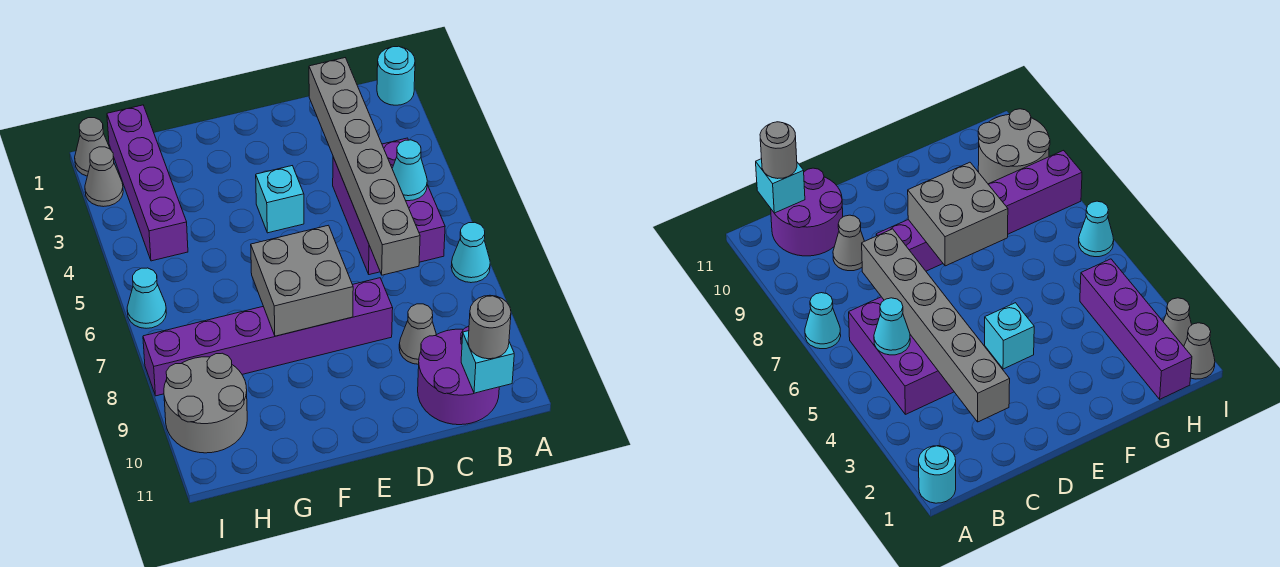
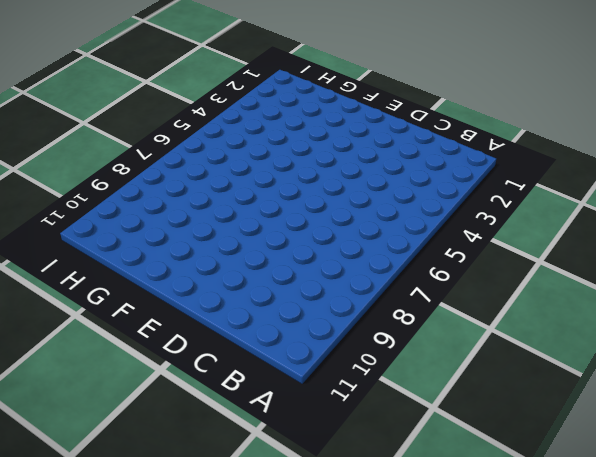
none -> cyan round brick A1 level 1
none -> cyan cone A7 level 1
none -> purple brick B4:C6 level 1

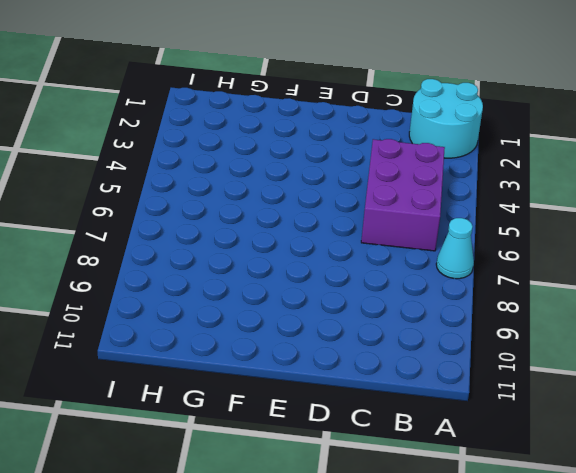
cyan round brick A1:B2 level 1 -> cyan round brick A1 level 1
none -> purple round brick B10:C11 level 1
none -> grey cone C9 level 1
none -> purple brick D8:I8 level 1

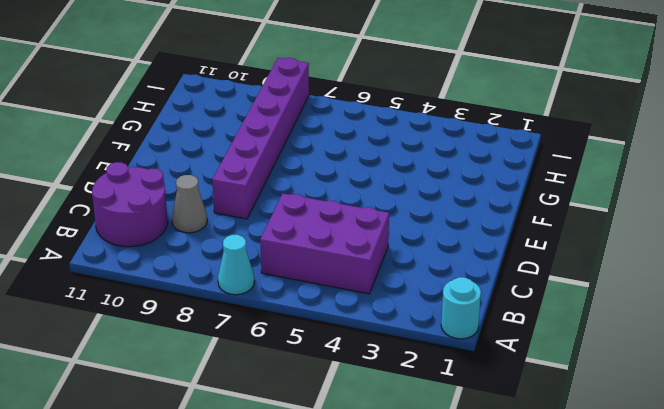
none -> cyan brick E4 level 1
none -> purple brick H1:H4 level 1
none -> grey round brick H9:I10 level 1

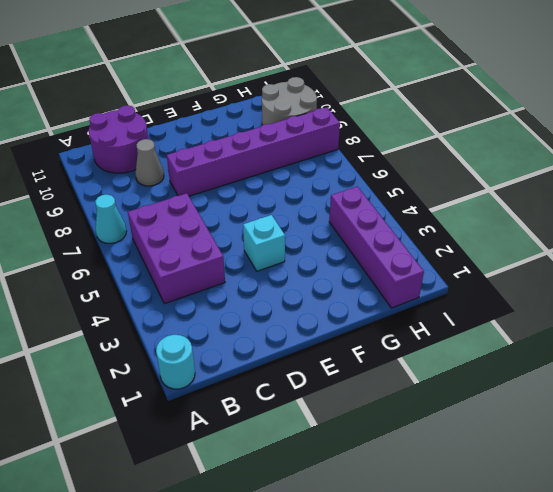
none -> grey cone I1 level 1
none -> grey cone I2 level 1
none -> cyan cone I6 level 1

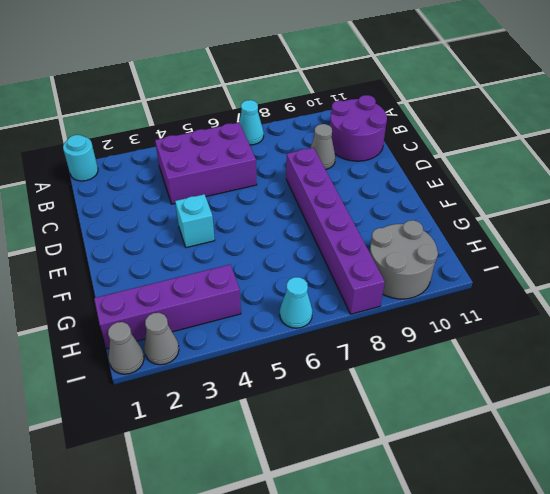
none -> cyan cone B5 level 2
none -> cyan brick B11 level 2
none -> grey brick C2:C7 level 2

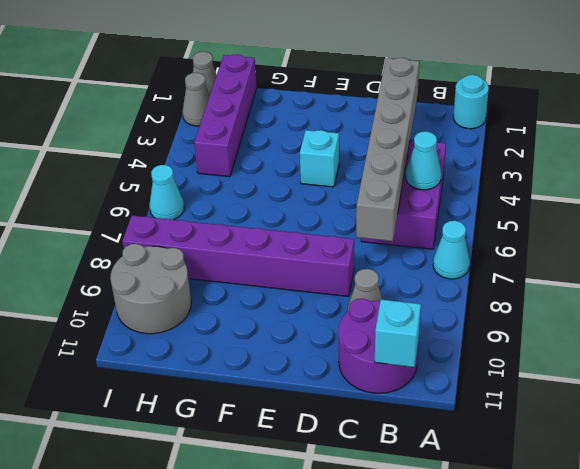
none -> grey brick E7:F8 level 2
none -> grey round brick B11 level 3

